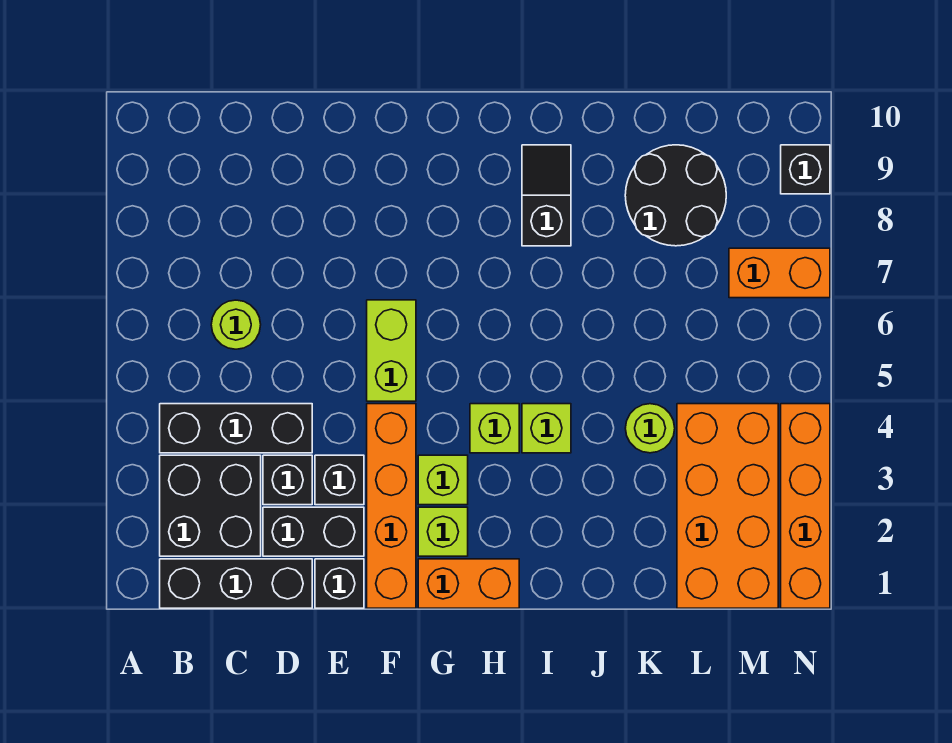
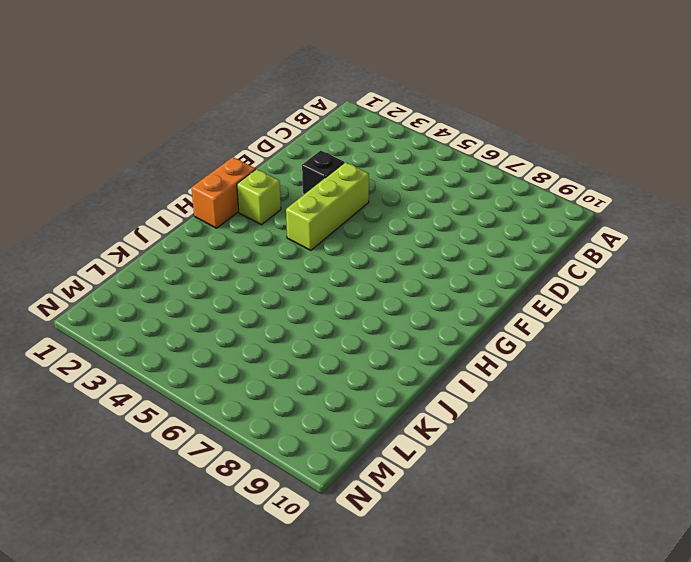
lime brick E4:G4 level 1 -> orange brick F1:F4 level 1
none -> black brick B1:D1 level 1
none -> black brick B2:C3 level 1
none -> black brick B4:D4 level 1

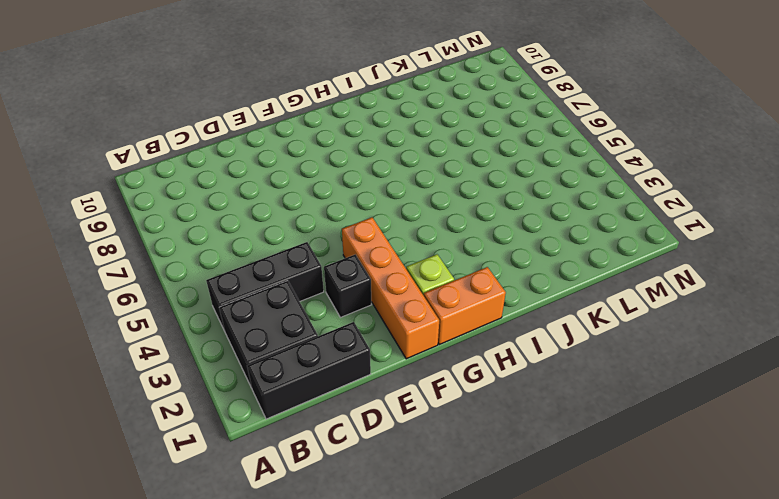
none -> lime round brick C6 level 1
none -> black brick D2:E2 level 1
none -> black brick D3 level 1

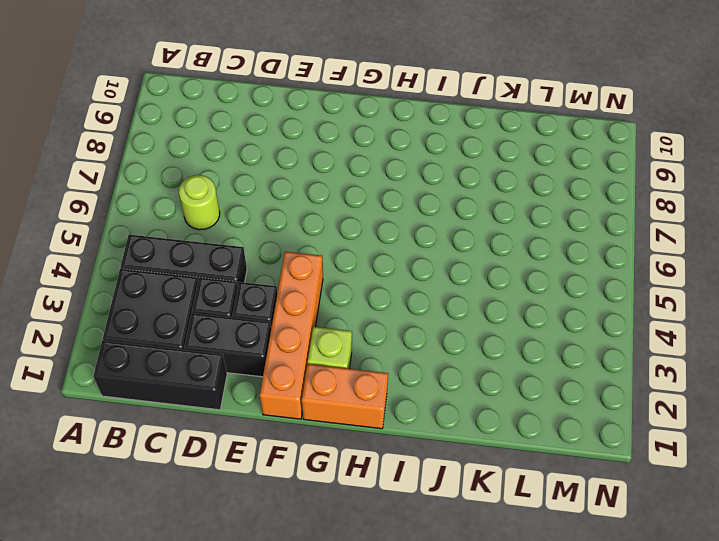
none -> black brick E1 level 1
none -> lime brick F5:F6 level 1
none -> lime brick G3 level 1

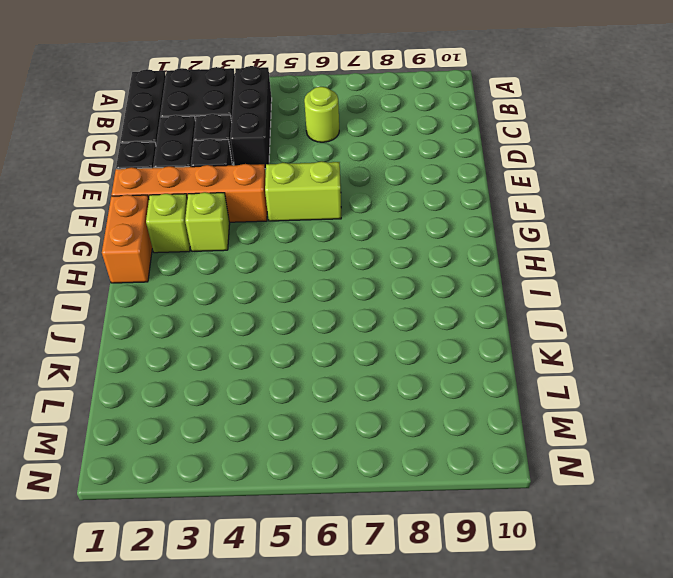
none -> lime brick H4 level 1
none -> lime brick I4 level 1
none -> black slope I8:I9 level 1 top 8

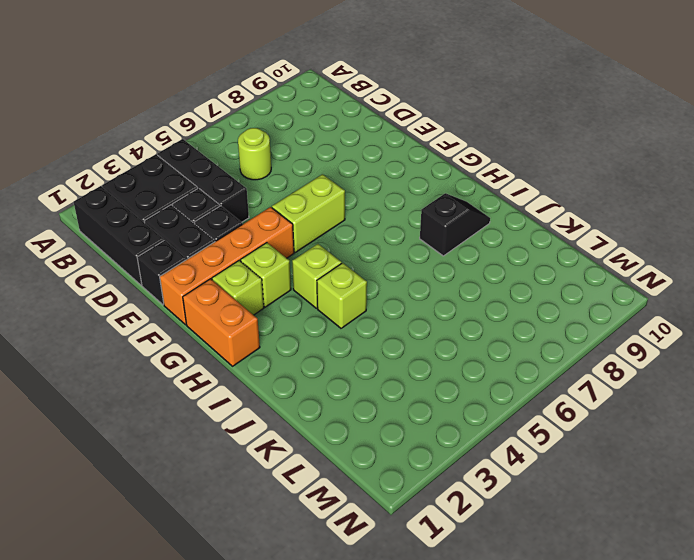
none -> lime round brick K4 level 1
none -> black round brick K8:L9 level 1
none -> orange brick L1:M4 level 1

